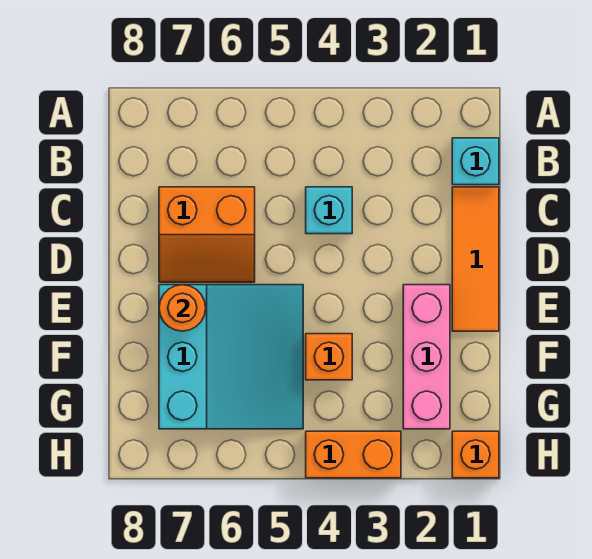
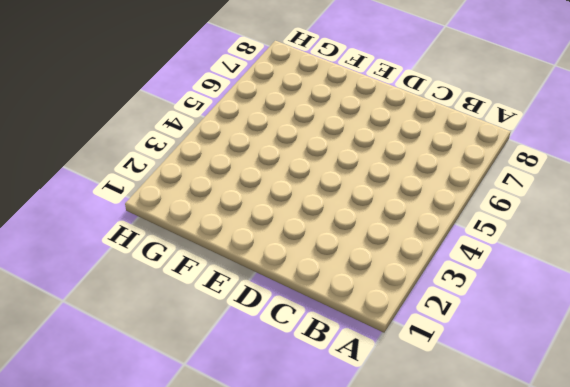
none -> cyan brick B1 level 1
none -> orange tile C1:E1 level 1

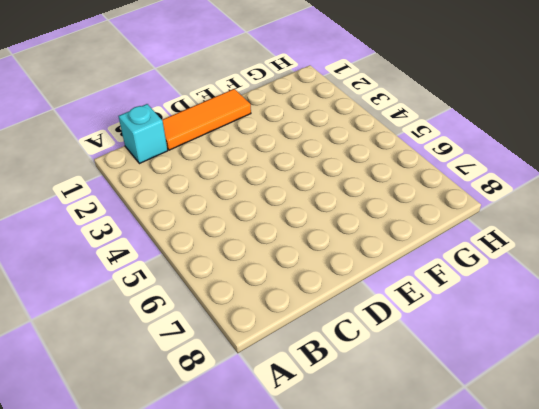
none -> cyan brick C4 level 1
none -> orange slope C6:D7 level 1 top C

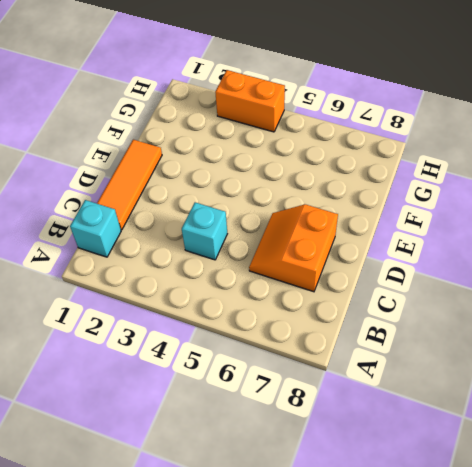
orange slope C6:D7 level 1 top 7 -> orange slope C6:D7 level 1 top C
none -> pink brick E2:G2 level 1
none -> cyan slope E5:G7 level 1 top 7

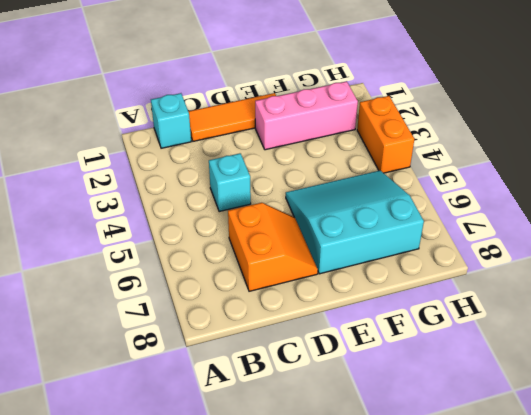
none -> orange brick F4 level 1
none -> orange brick H1 level 1

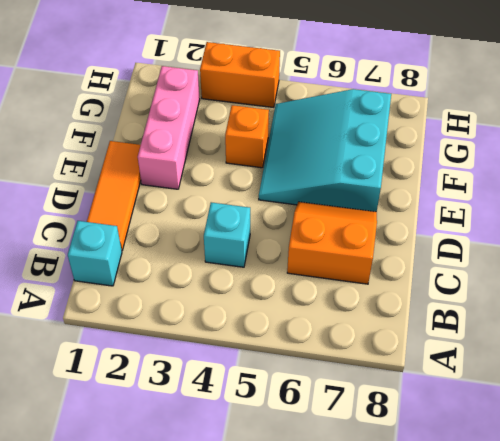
none -> orange brick H1 level 1
none -> orange round brick E7 level 2

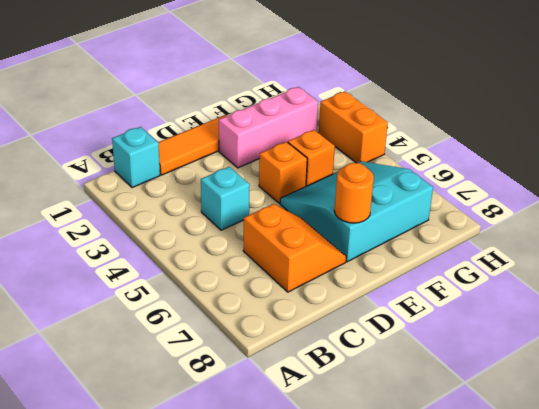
orange brick E4 level 1 -> orange brick H1 level 1

